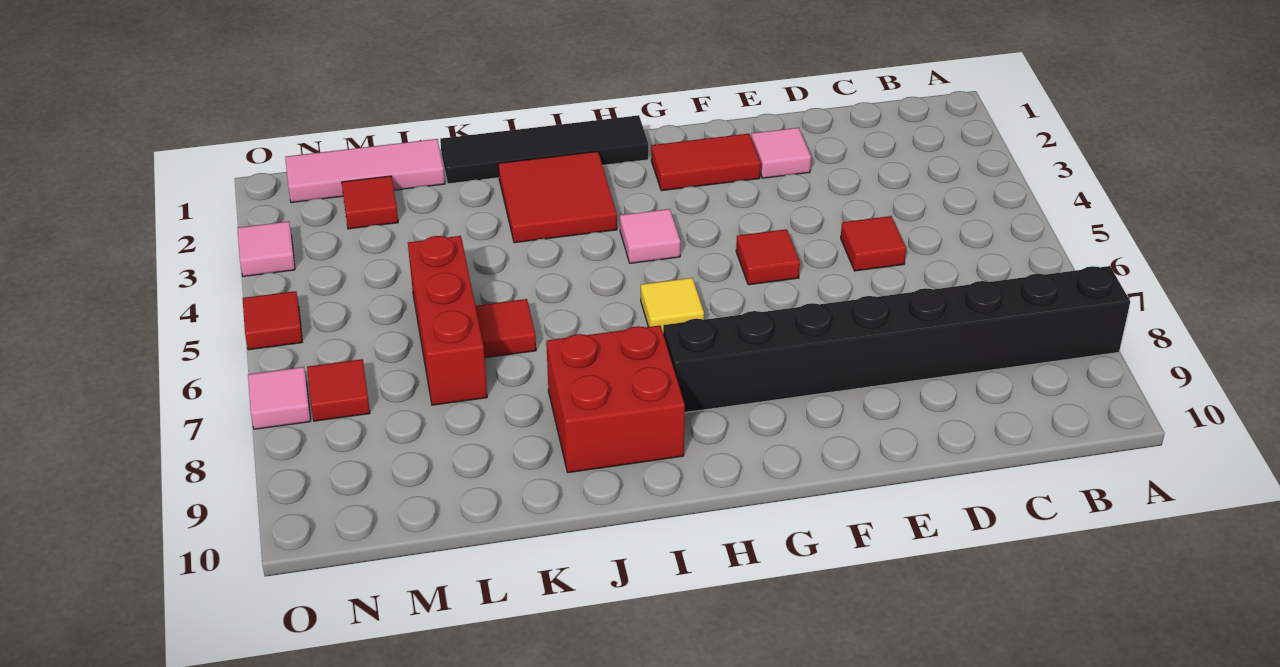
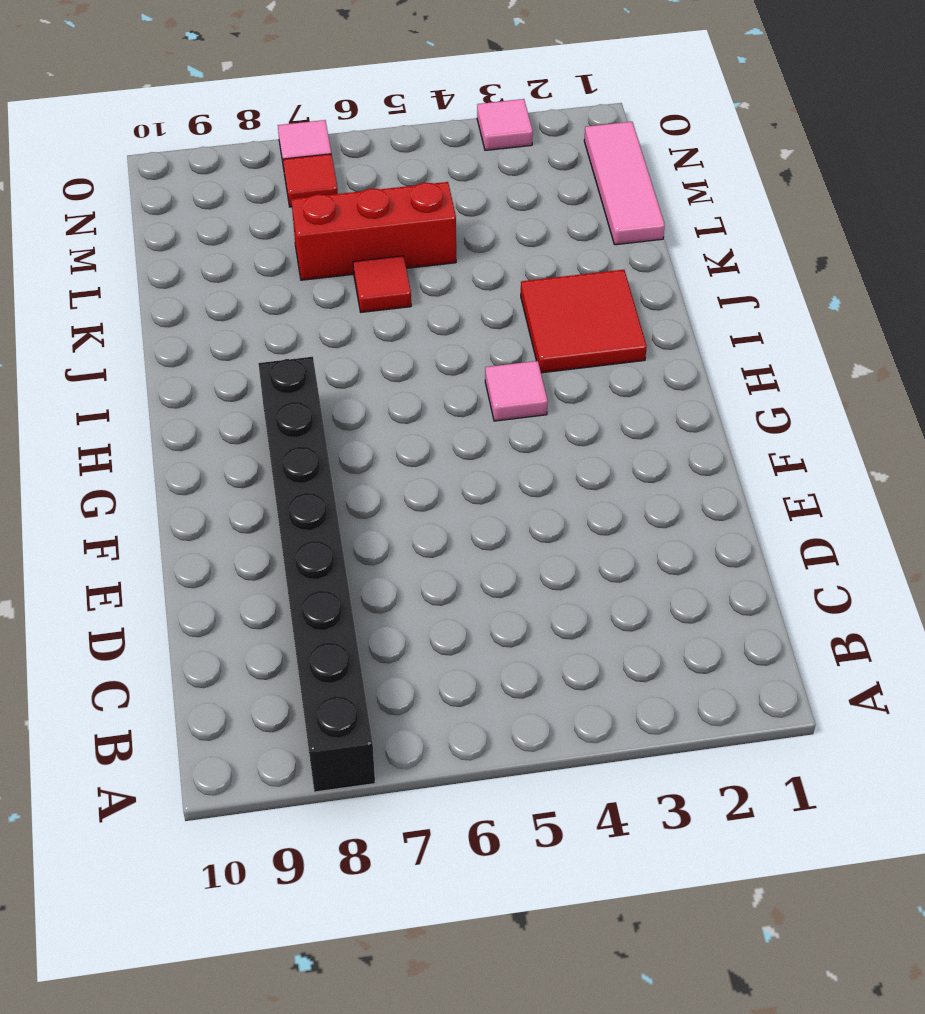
none -> red tile D5 level 1
none -> pink tile E2 level 1
none -> red tile F2:G2 level 1

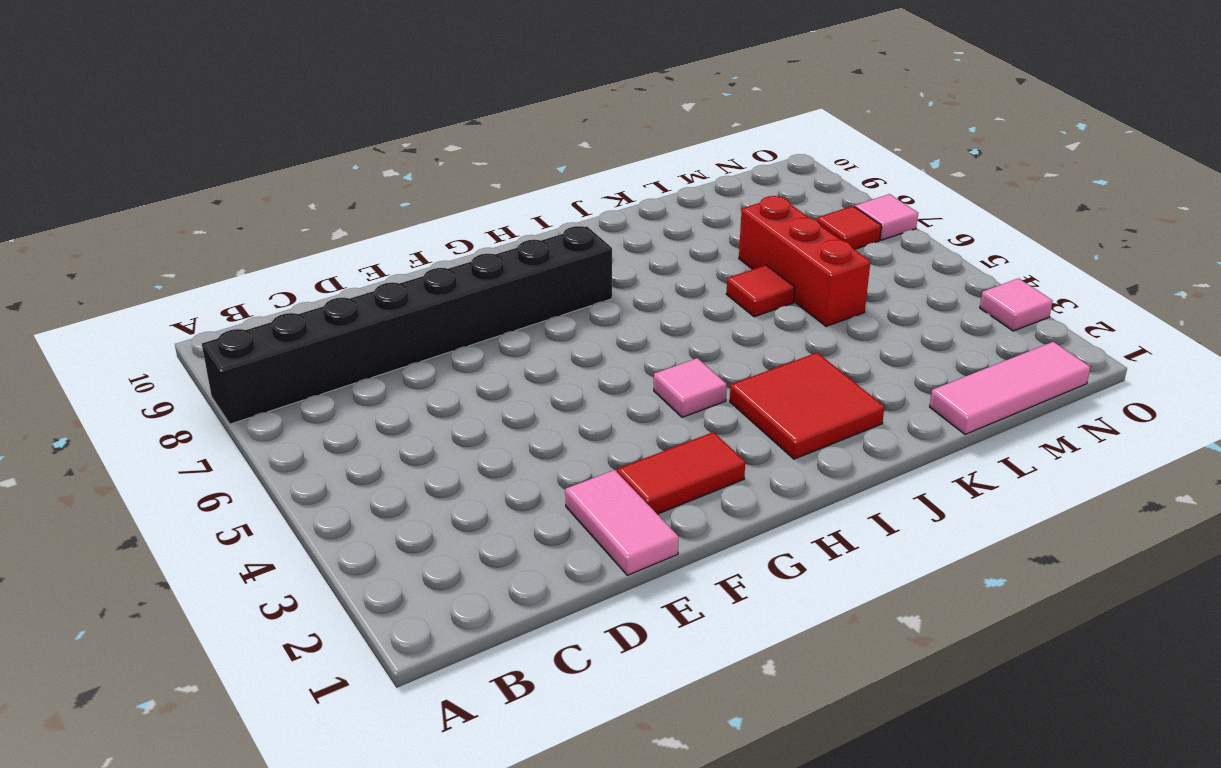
pink tile E1:E2 level 1 -> pink tile E2 level 1
none -> red tile D5 level 1
none -> red tile F5 level 1
none -> black tile H1:K1 level 1

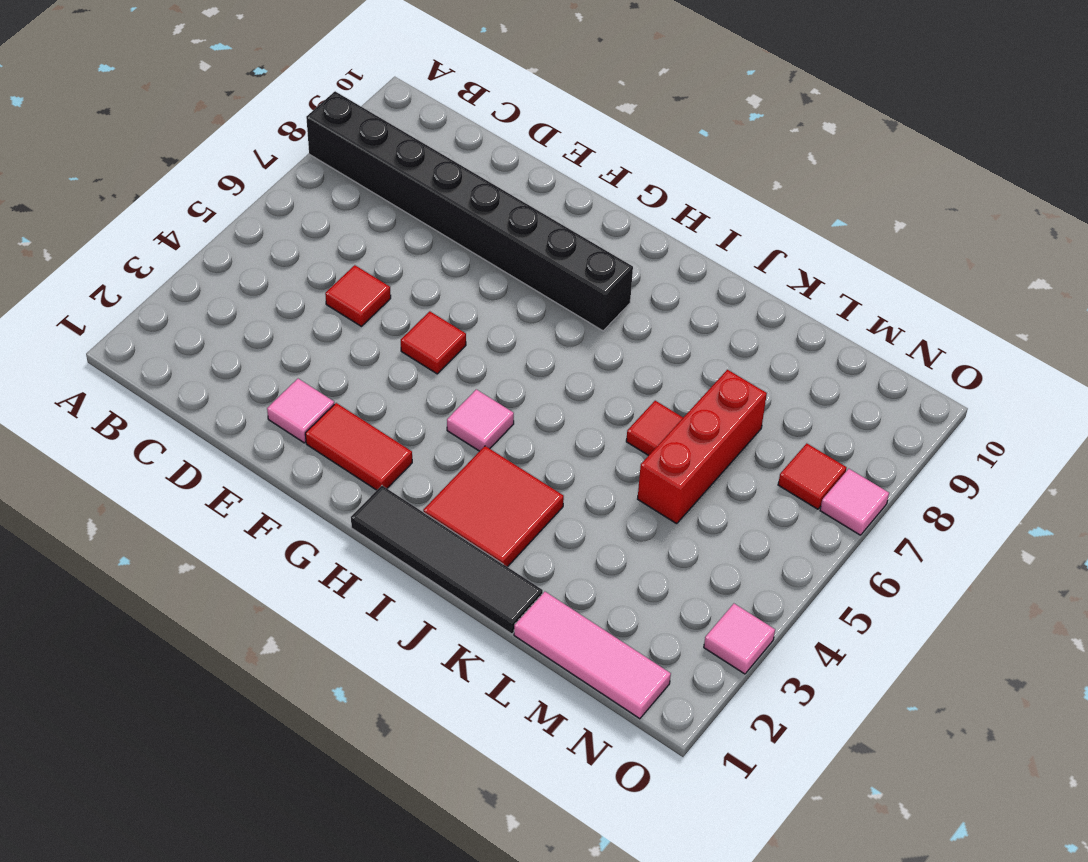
none -> yellow tile H6 level 1
none -> red brick I8:J9 level 1
none -> red tile M2 level 1

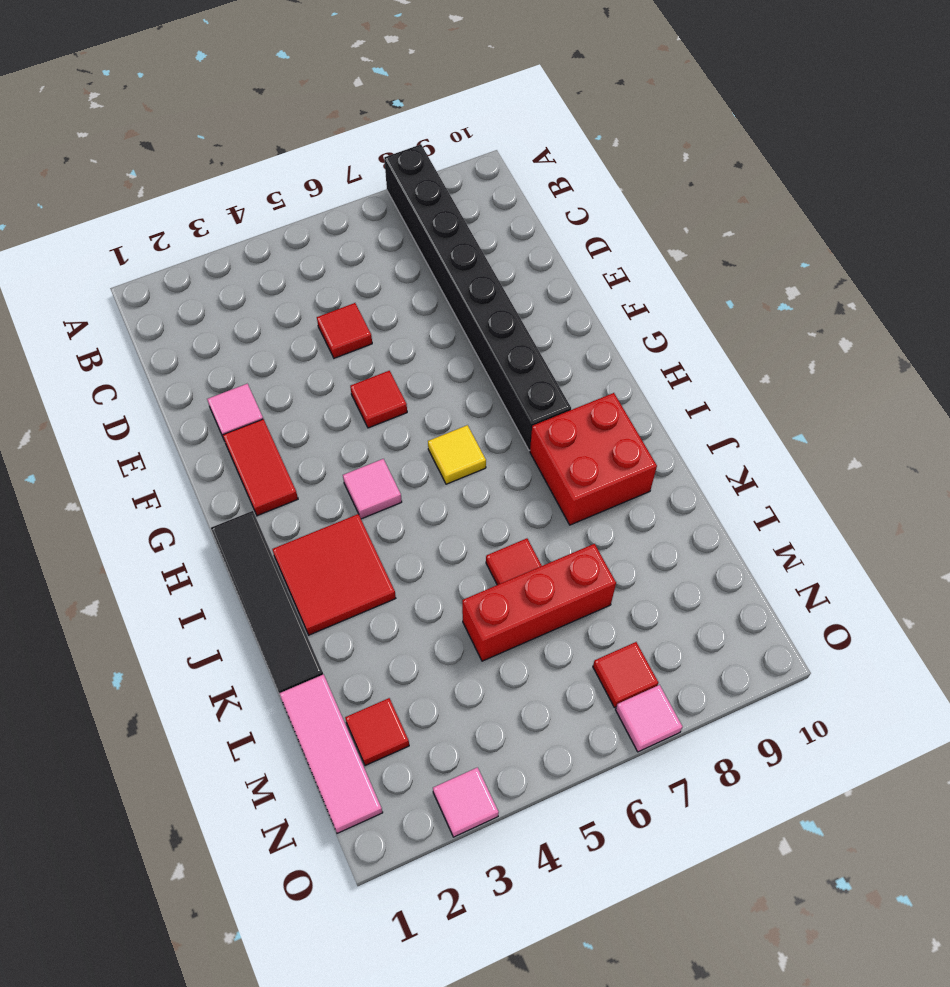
none -> red tile O5 level 1

